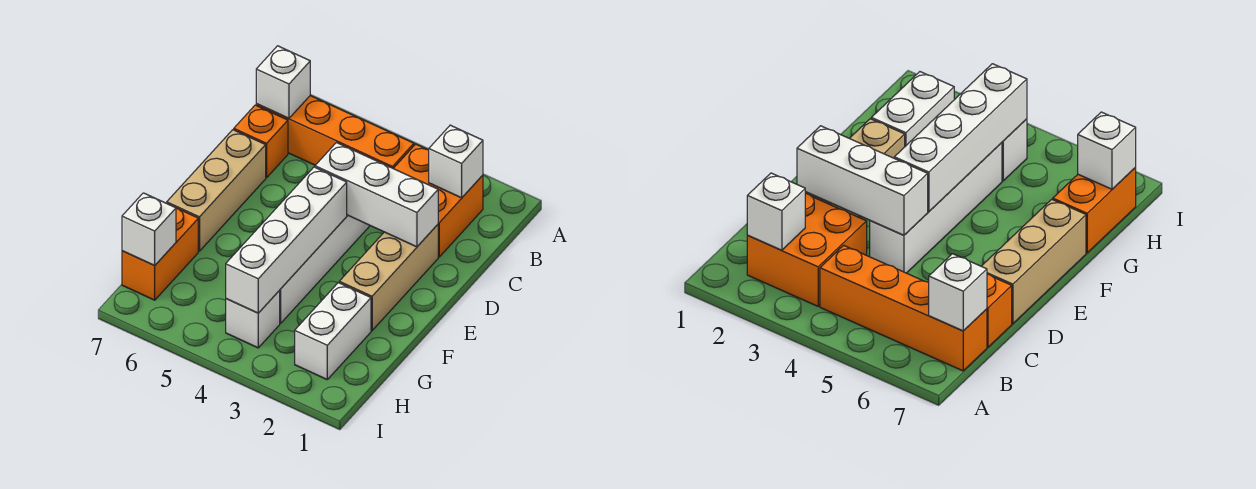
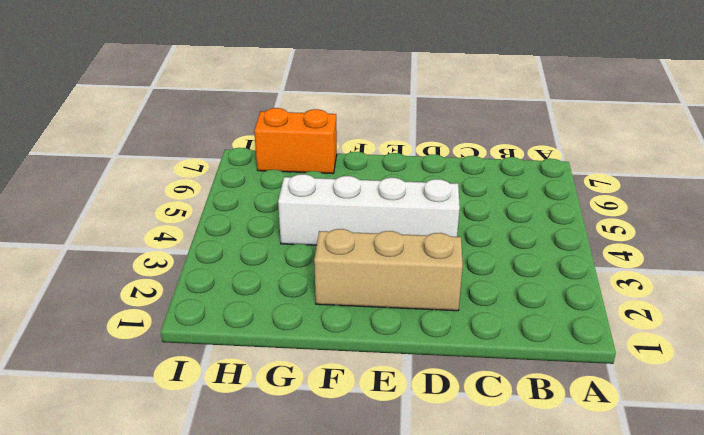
none -> orange brick B2:C3 level 1
none -> orange brick B4:B7 level 1
none -> orange brick C7 level 1

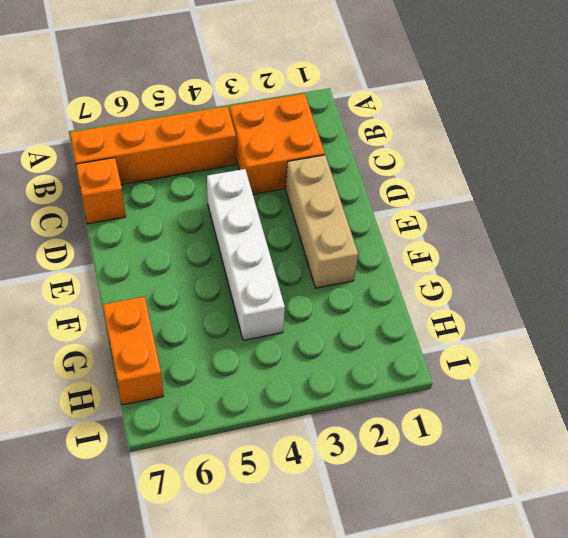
none -> tan brick D7:F7 level 1
none -> white brick G2:H2 level 1
none -> white brick H4 level 1

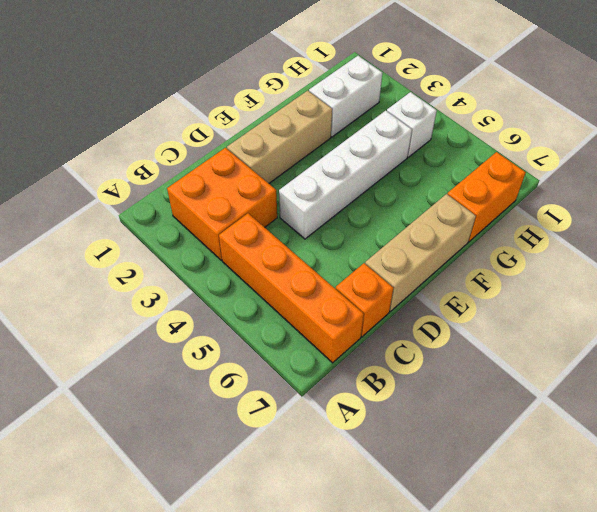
none -> white brick B2 level 2
none -> white brick B7 level 2
none -> white brick D2:D4 level 2

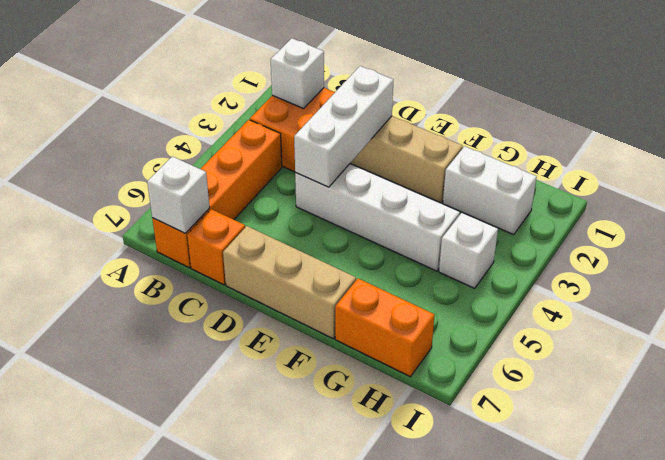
none -> white brick E4:H4 level 2
none -> white brick H7 level 2

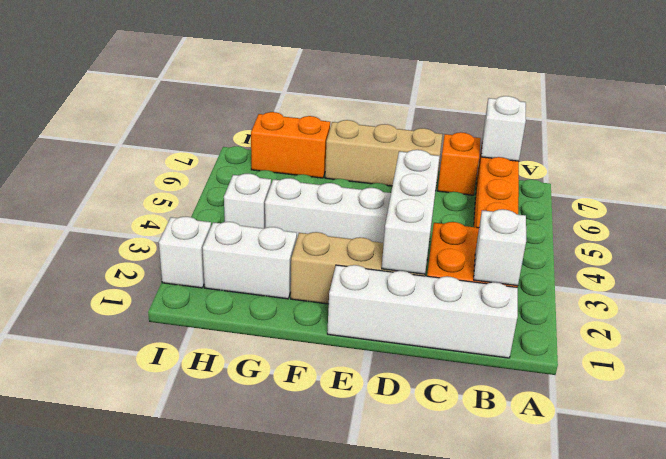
white brick B1:E1 level 1 -> white brick E4:H4 level 2
white brick I2 level 1 -> white brick H7 level 2

